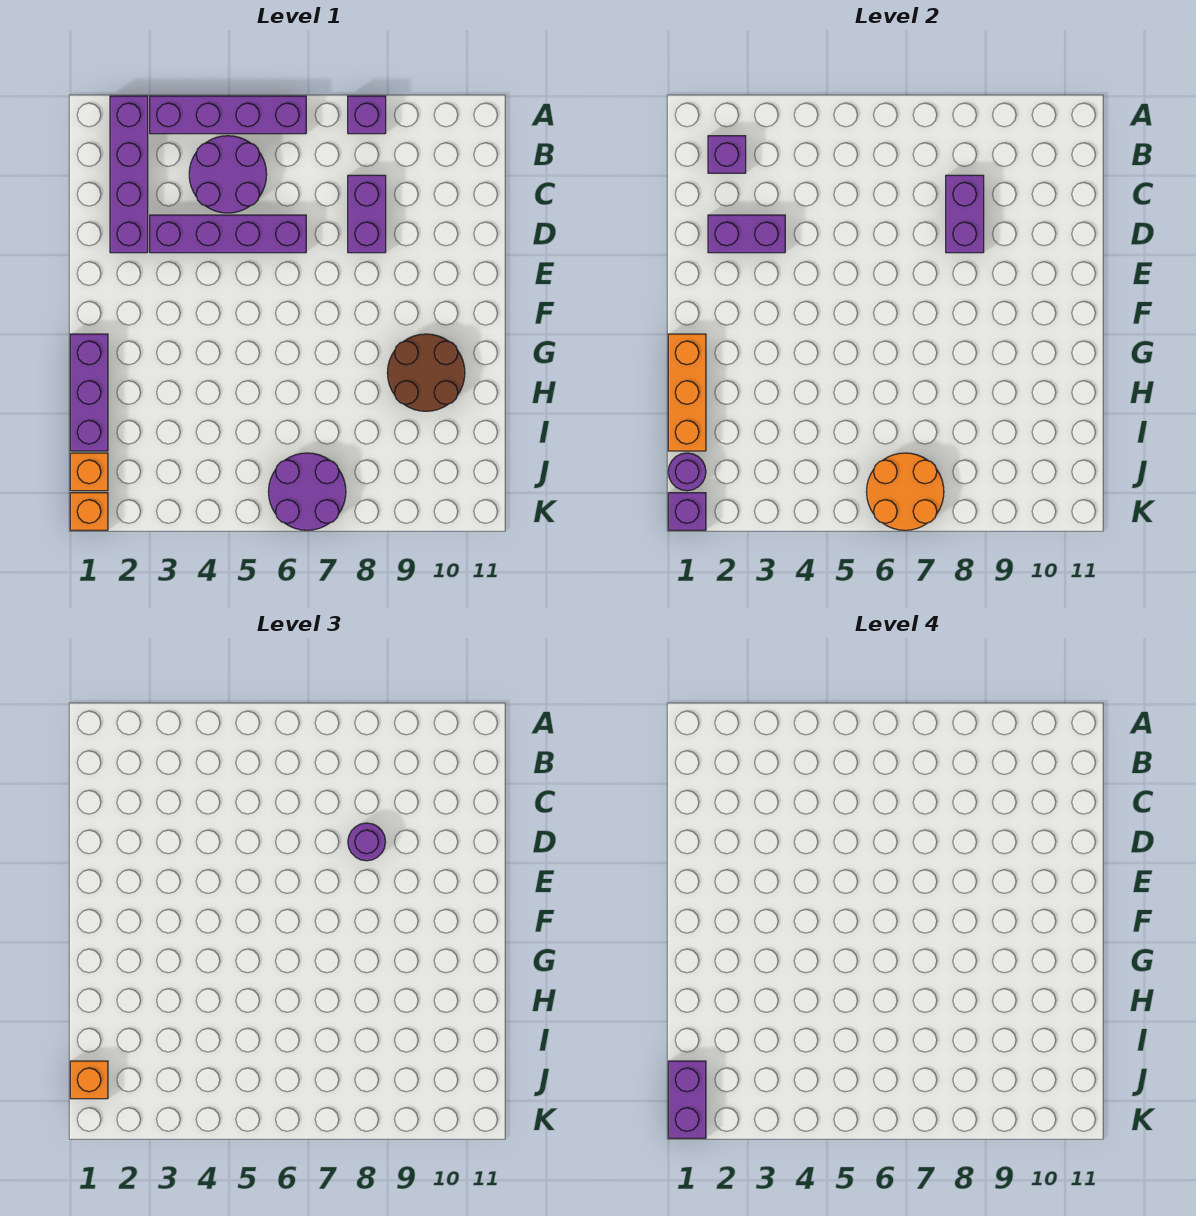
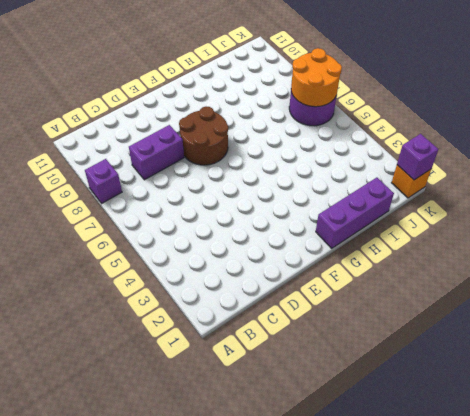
brown round brick E7:F8 level 1 -> brown round brick G9:H10 level 1
none -> purple brick A2:D2 level 1
none -> purple brick A3:A6 level 1
none -> purple round brick B4:C5 level 1

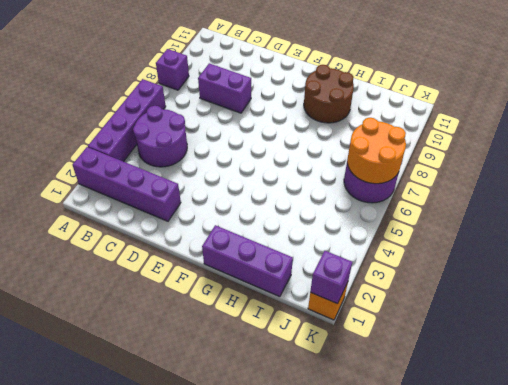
none -> purple brick D3:D6 level 1
none -> orange brick J1 level 1
none -> purple brick B2 level 2

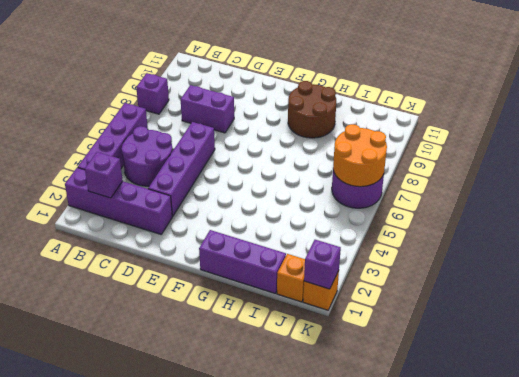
none -> purple brick C8:D8 level 2
none -> purple brick D2:D3 level 2
none -> orange brick G1:I1 level 2

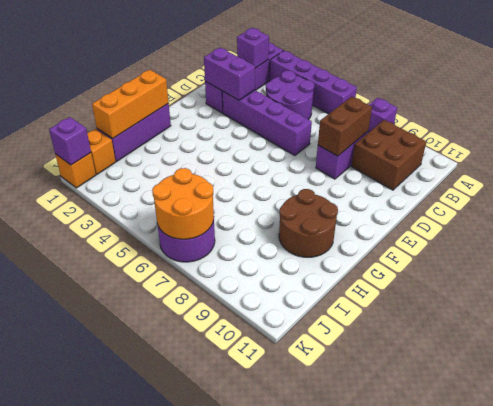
brown brick B9:C10 level 1 -> none
brown brick C8:D8 level 2 -> purple brick C8:D8 level 2
none -> purple round brick J1 level 2
none -> purple round brick D8 level 3
none -> orange brick J1 level 3

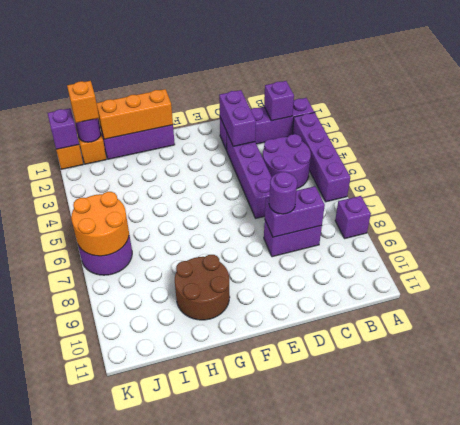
none -> purple brick J1:K1 level 4

